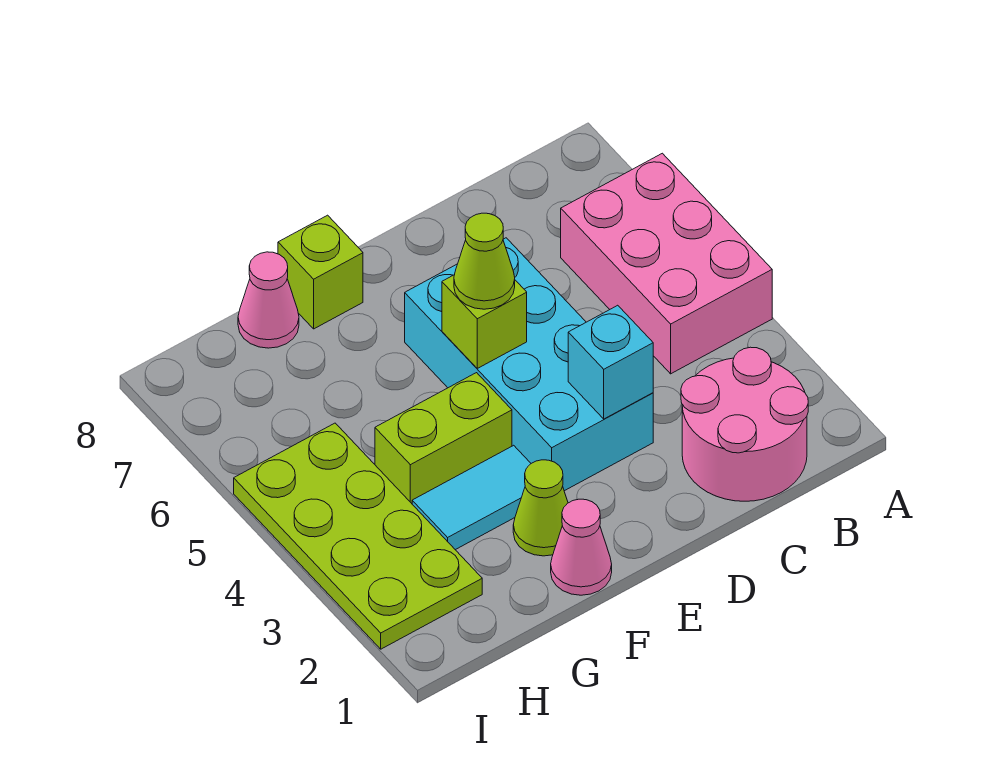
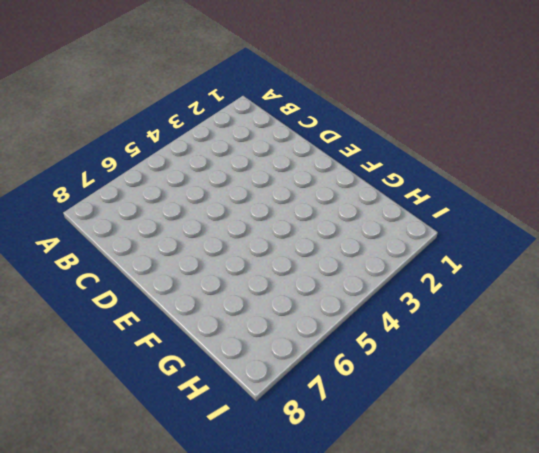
none -> pink brick A4:B6 level 1
none -> pink round brick B1:C2 level 1
none -> cyan brick D3:E6 level 1

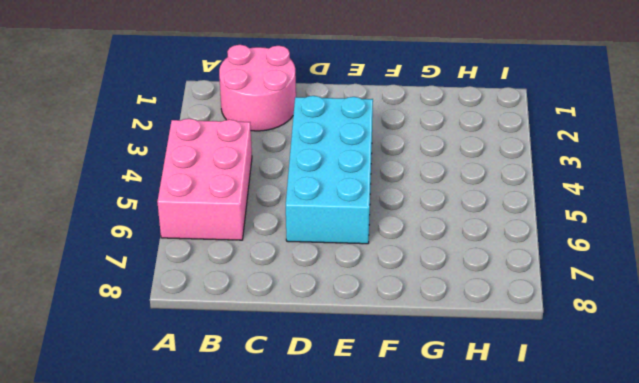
none -> pink cone F1 level 1
none -> lime cone F2 level 1
none -> cyan tile F3:G3 level 1

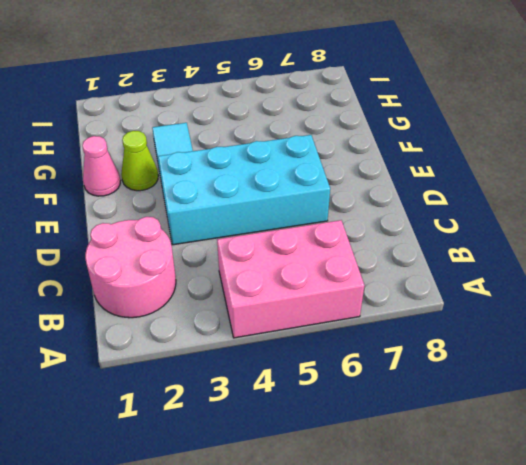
none -> lime brick F4:G4 level 1
none -> lime brick F8 level 1
none -> pink cone G8 level 1

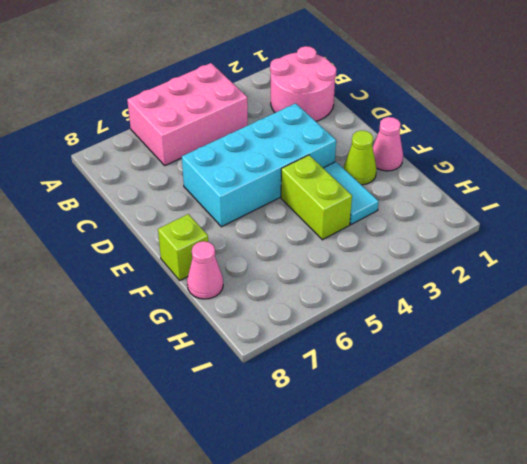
none -> lime plate H2:I5 level 1
none -> cyan brick D3 level 2
none -> lime brick E5 level 2

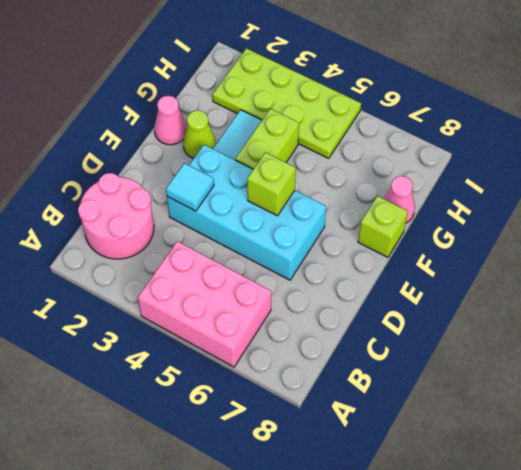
cyan tile D3 level 2 -> cyan brick D3 level 2
none -> lime cone E5 level 3

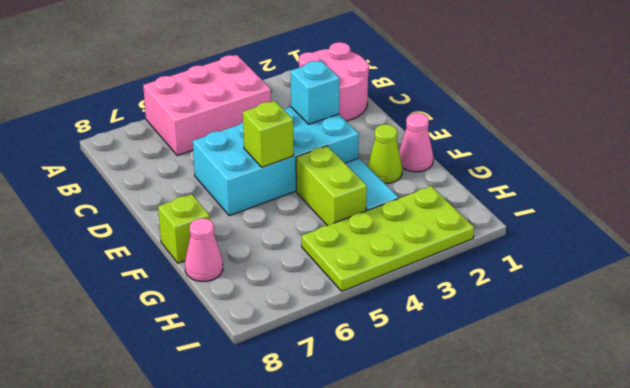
none -> lime cone E5 level 3

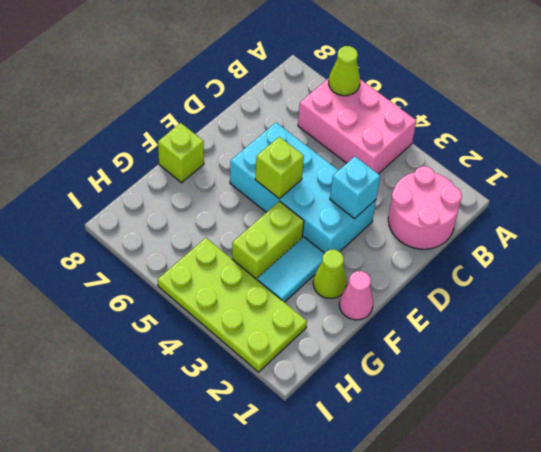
lime cone A6 level 2 -> lime cone E5 level 3
none -> pink cone G8 level 1

